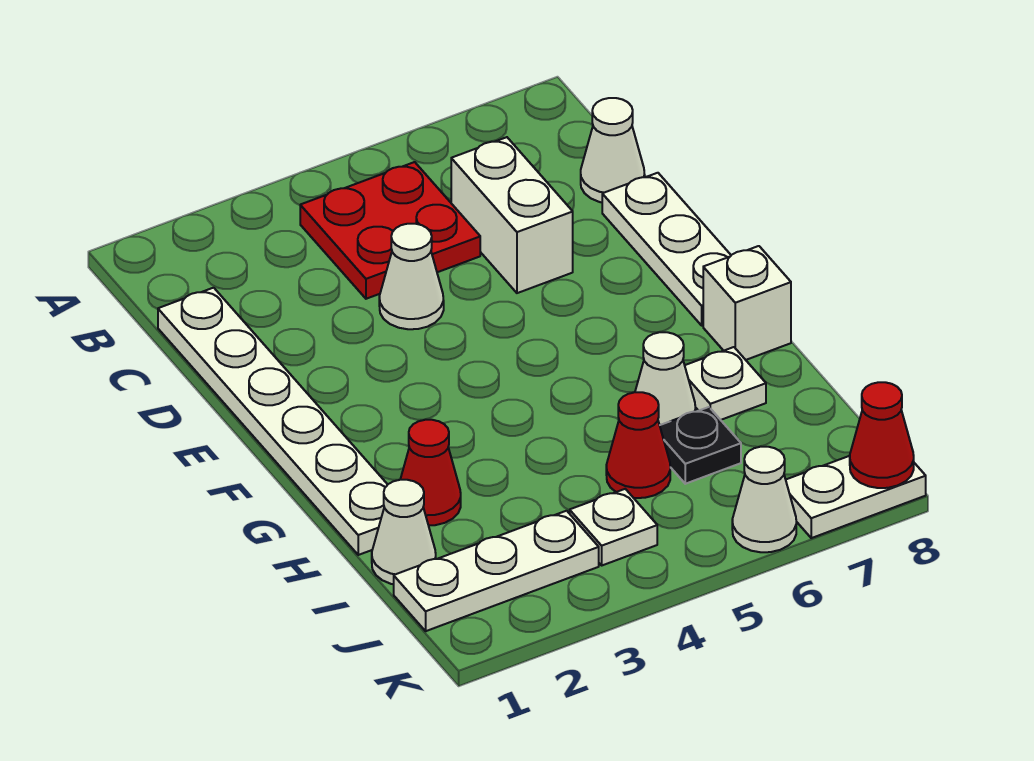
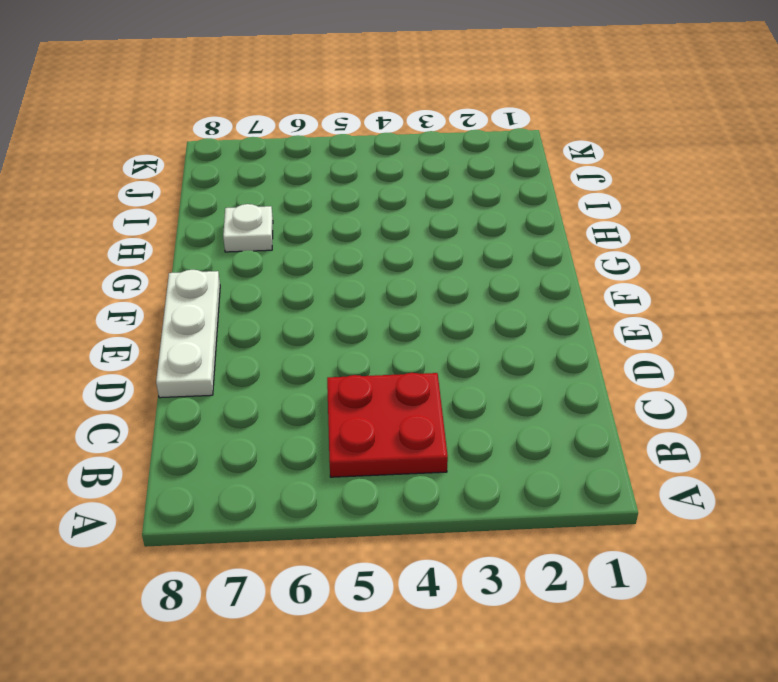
none -> white plate C1:H1 level 1
none -> white brick C6:D6 level 1
none -> white cone C8 level 1

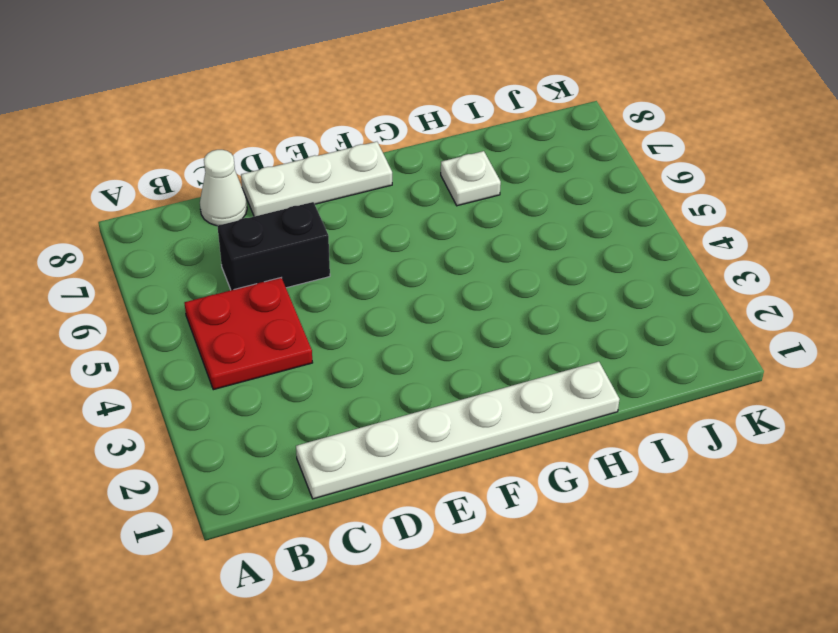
black brick C6:D6 level 1 -> white brick C6:D6 level 1
none -> white cone D4 level 1
none -> white brick G8 level 1
none -> red cone H2 level 1

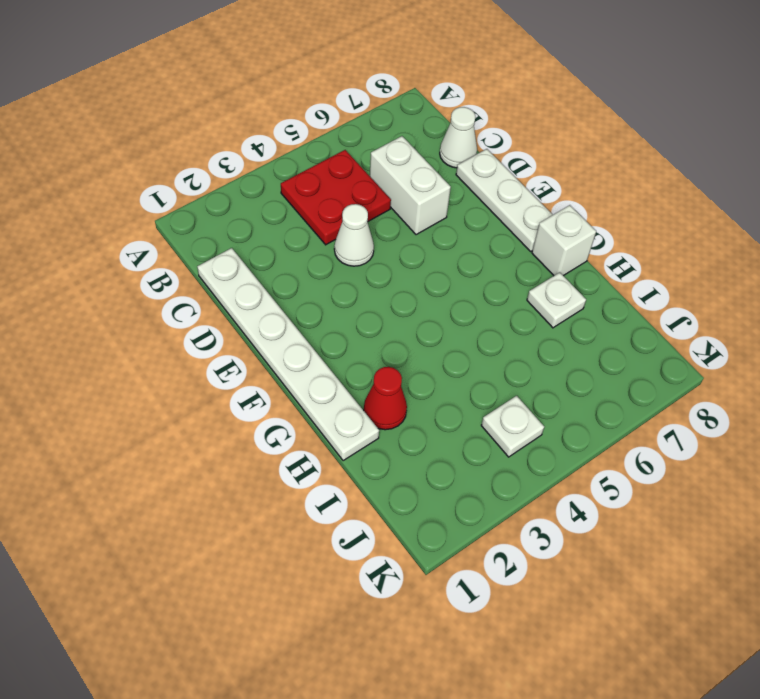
none -> white cone H6 level 1
none -> white cone I1 level 1
none -> red cone I5 level 1

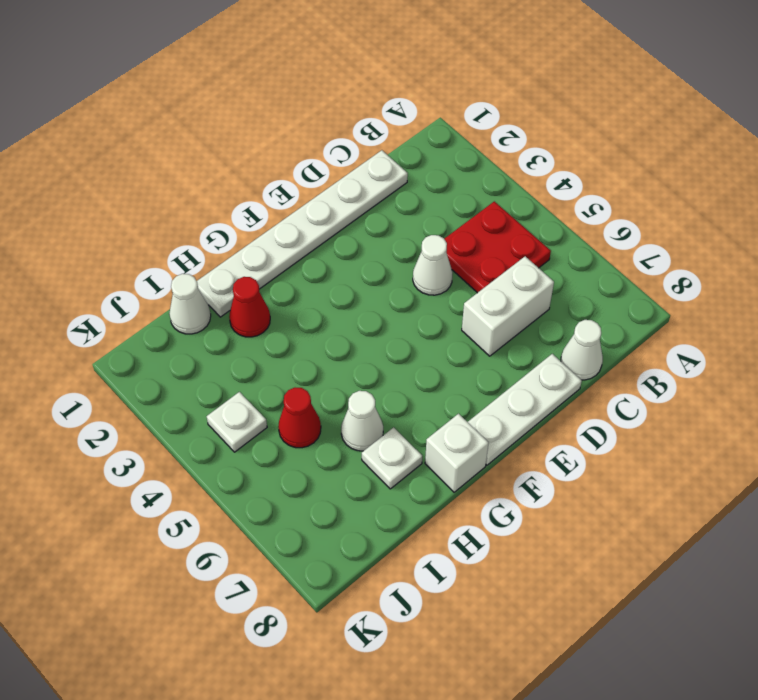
none -> black plate I6 level 1
none -> white plate J1:J3 level 1
none -> white cone K6 level 1

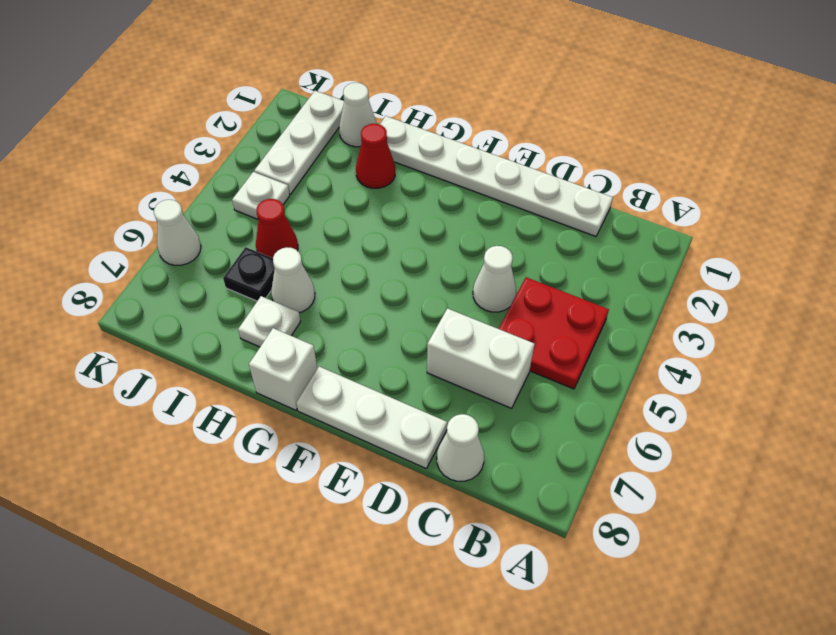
none -> white plate K7:K8 level 1
none -> red cone K8 level 2

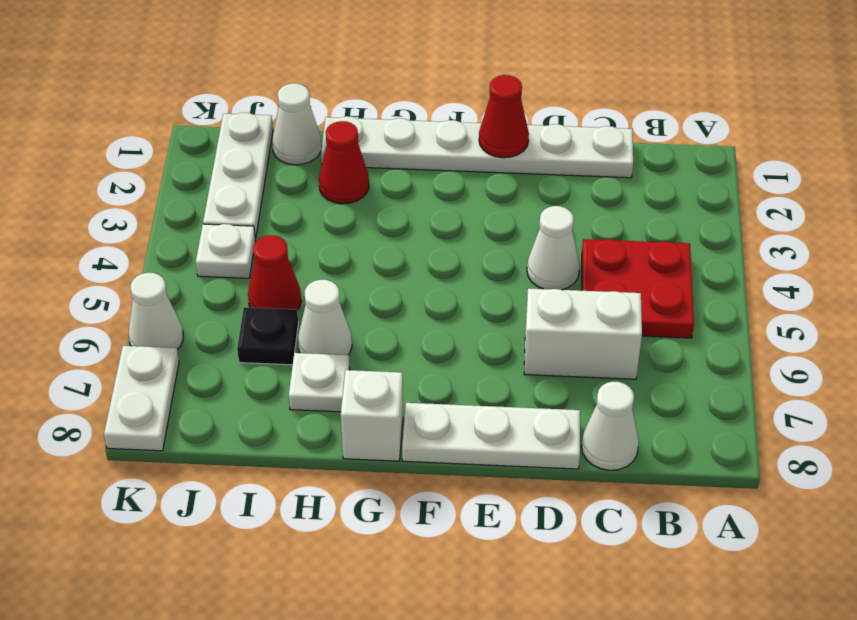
red cone E1 level 2 -> red cone K8 level 2

